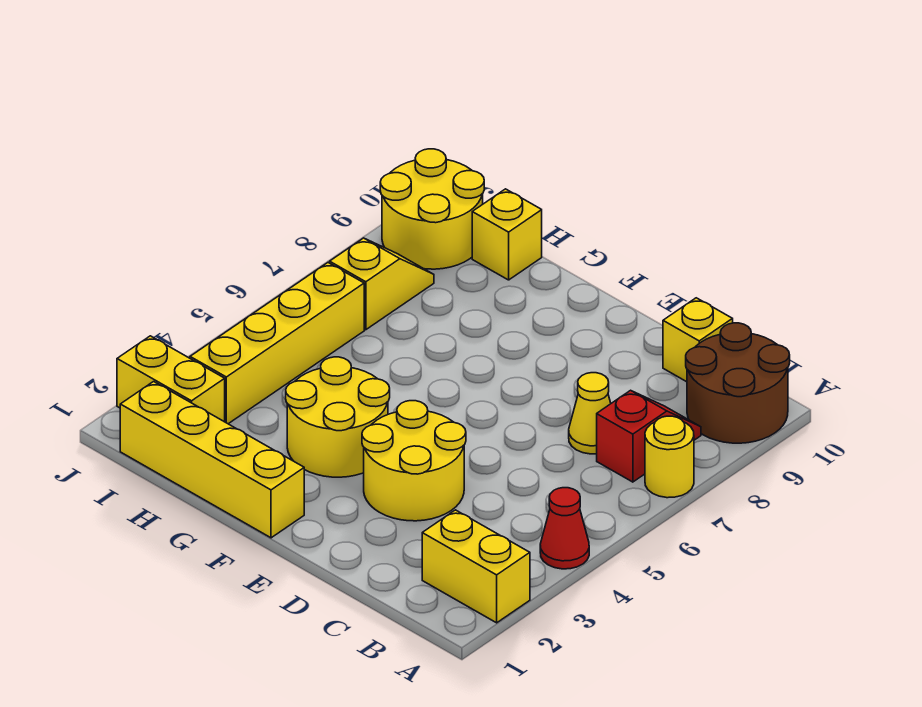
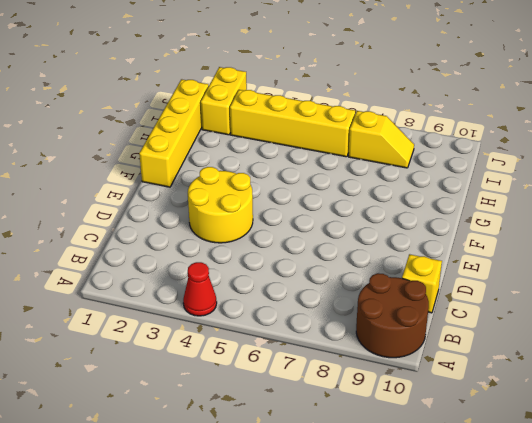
none -> yellow brick A2:B2 level 1
none -> yellow round brick A7 level 1
none -> red slope B7:B8 level 1 top 7

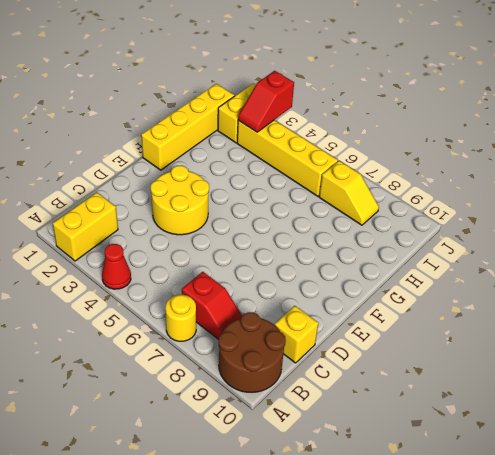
red slope I3:J3 level 2 top J -> none
none -> yellow cone C7 level 1
none -> yellow round brick F3:G4 level 1
none -> yellow brick H10 level 1

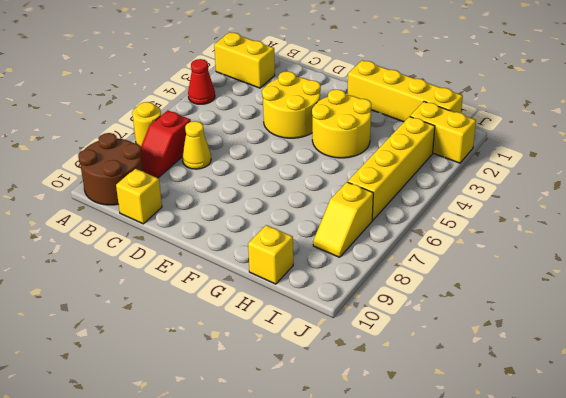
none -> yellow round brick I9:J10 level 1

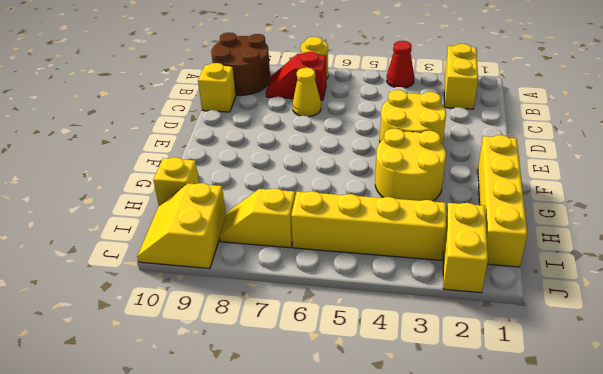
yellow slope I9:J10 level 1 top 9 -> yellow round brick I9:J10 level 1

